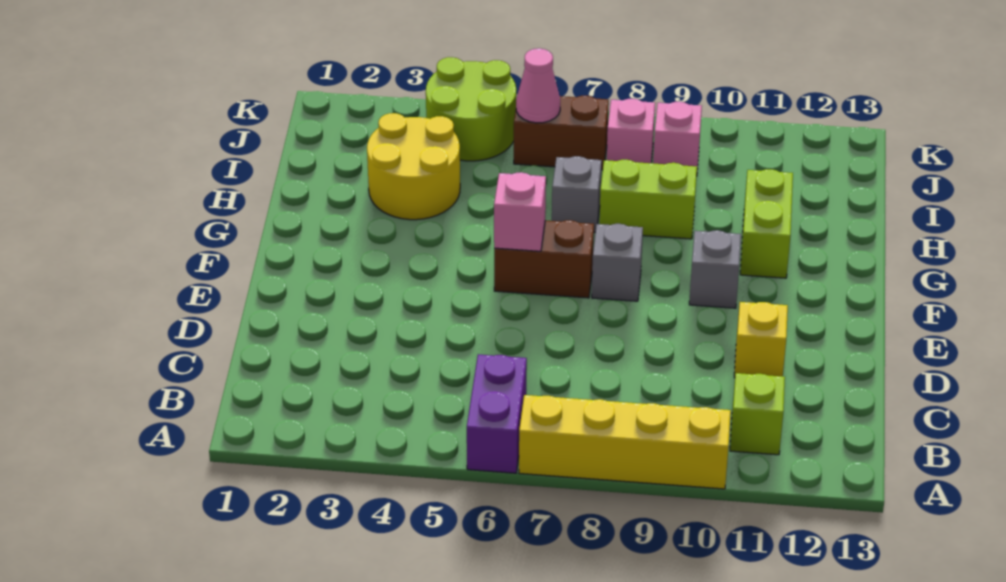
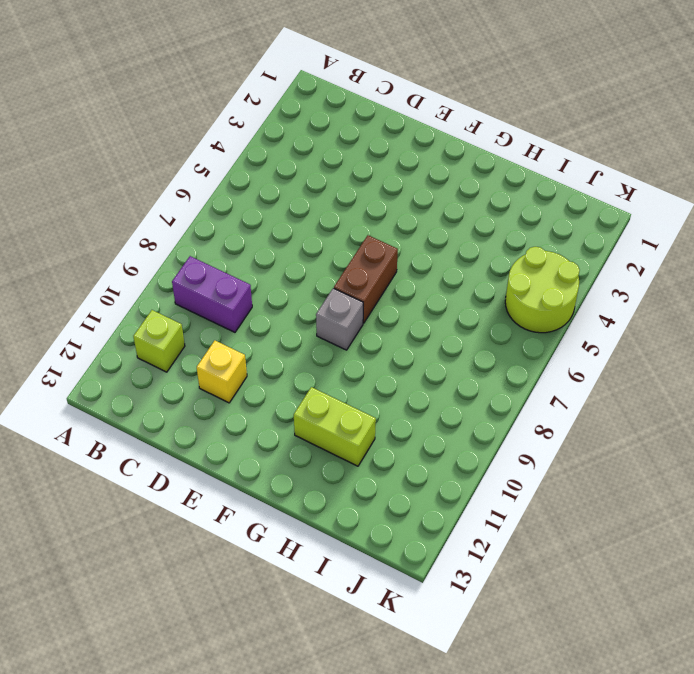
purple brick B9:C9 level 1 -> purple brick A6:B6 level 1
none -> yellow brick A7:A10 level 1
none -> grey brick F10 level 1
none -> yellow round brick H3:I4 level 1

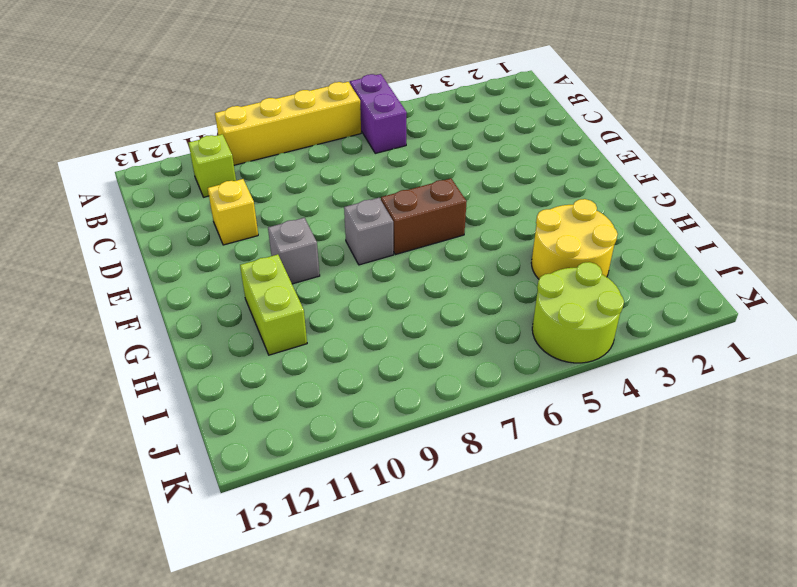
none -> grey brick H7 level 1
none -> lime brick H8:H9 level 1
none -> brown brick J6:J7 level 1

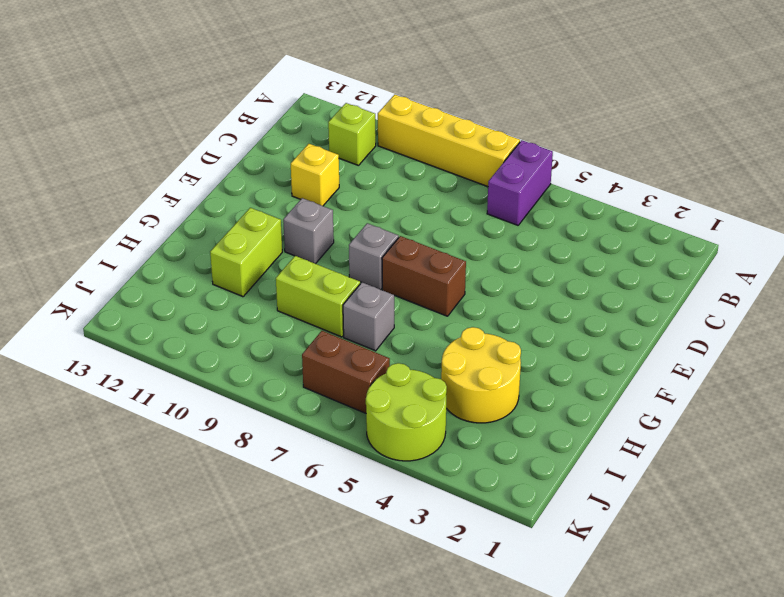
none -> pink brick J8 level 1
none -> pink brick J9 level 1
none -> pink brick F6 level 2

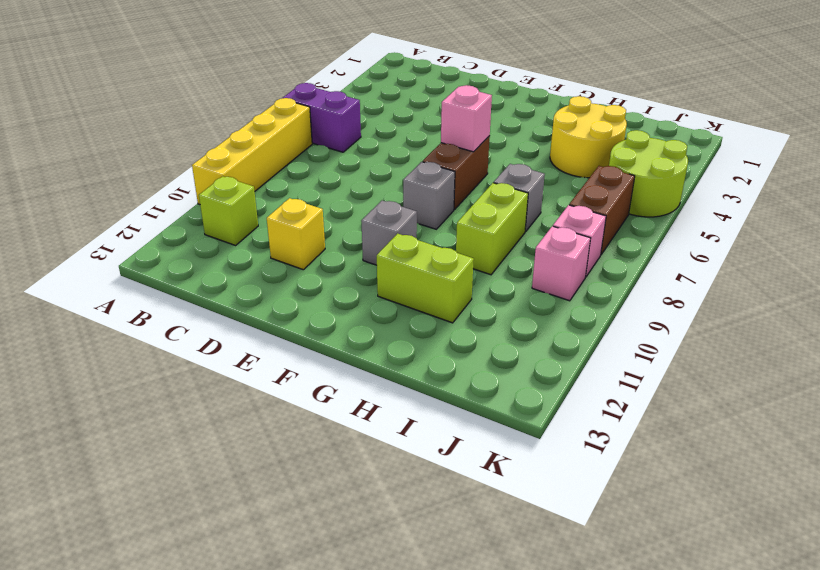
none -> pink cone J6 level 2

